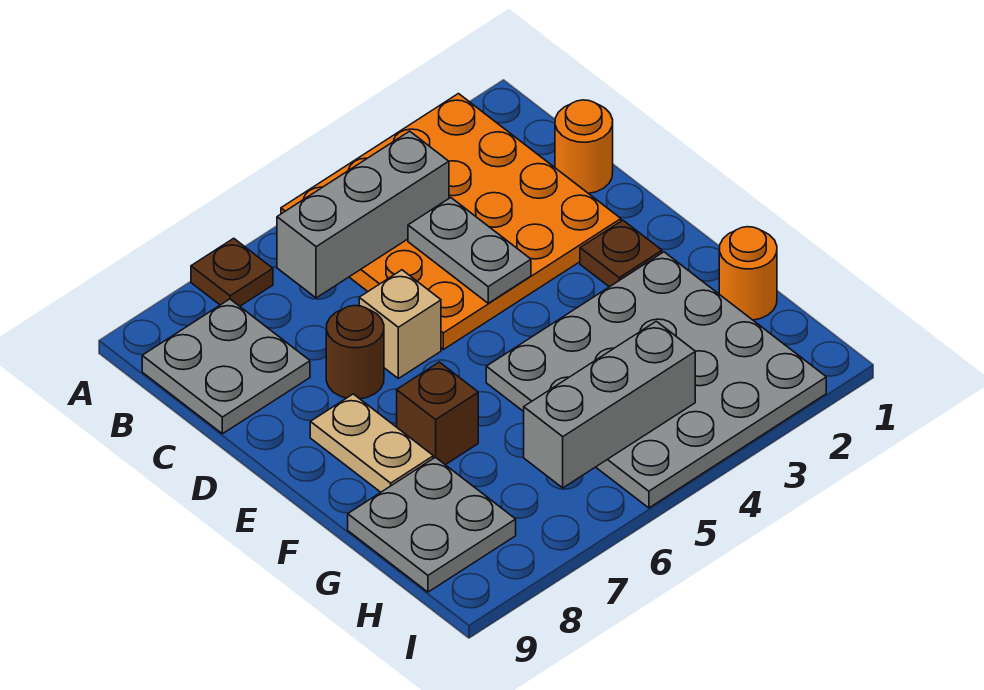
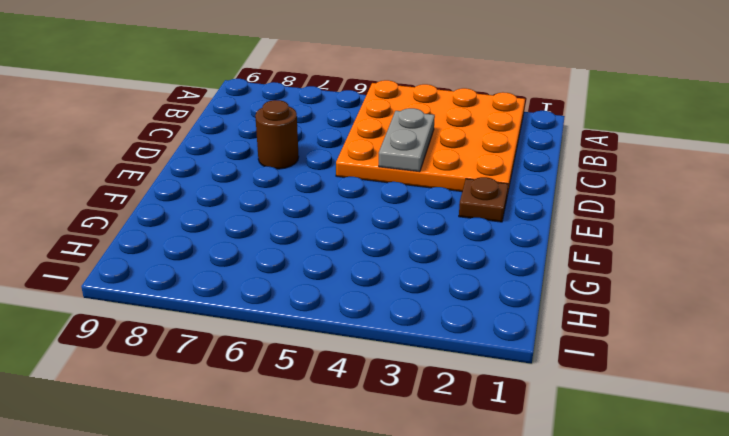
none -> brown plate A7 level 1
none -> grey plate B8:C9 level 1
none -> orange round brick C1 level 1

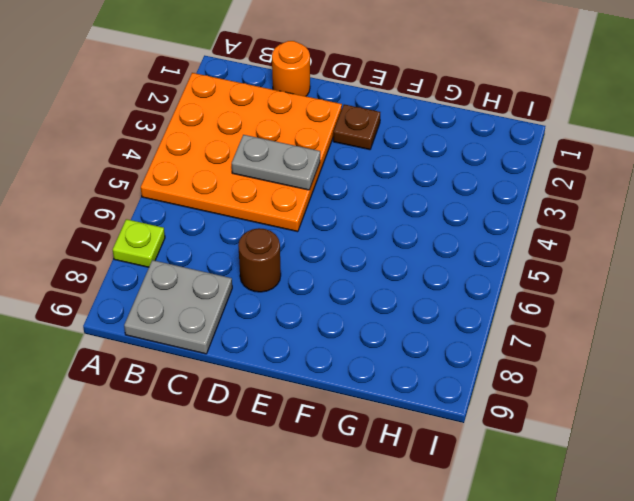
lime plate A7 level 1 -> brown plate A7 level 1
none -> tan brick D6 level 1
none -> tan plate E8:F8 level 1
none -> grey plate F2:I5 level 1

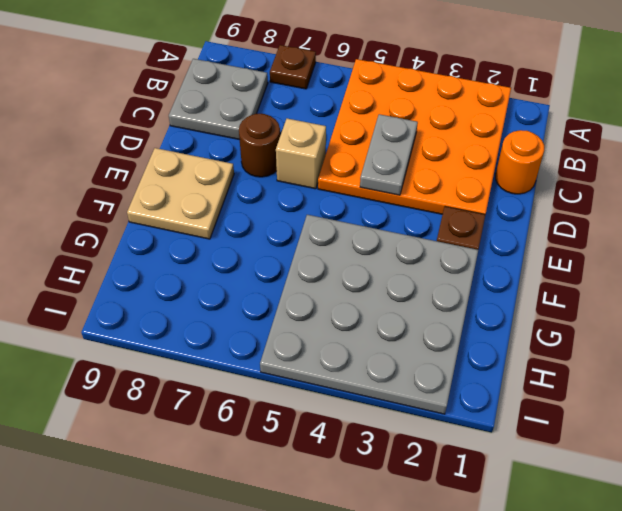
tan plate E8:F9 level 1 -> tan plate E8:F8 level 1
none -> brown brick F7 level 1
none -> orange round brick G1 level 1
none -> grey plate G8:H9 level 1

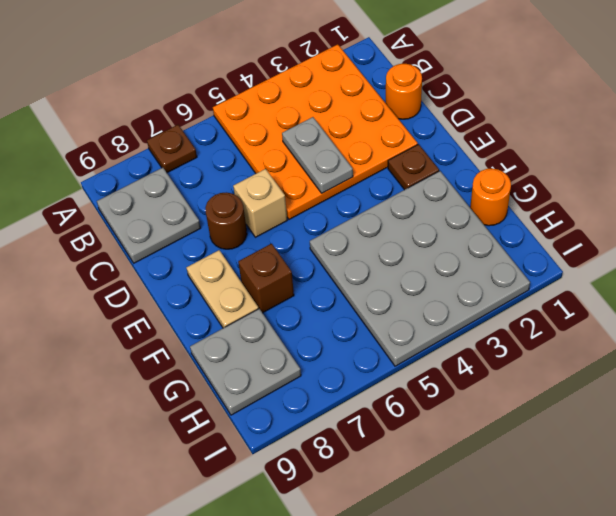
none -> grey brick B4:B6 level 2
none -> grey brick H4:H6 level 2

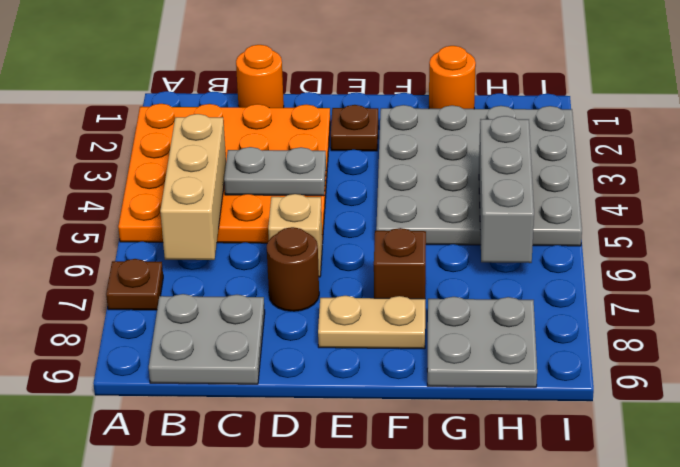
tan brick B4:B6 level 2 -> grey brick B4:B6 level 2

